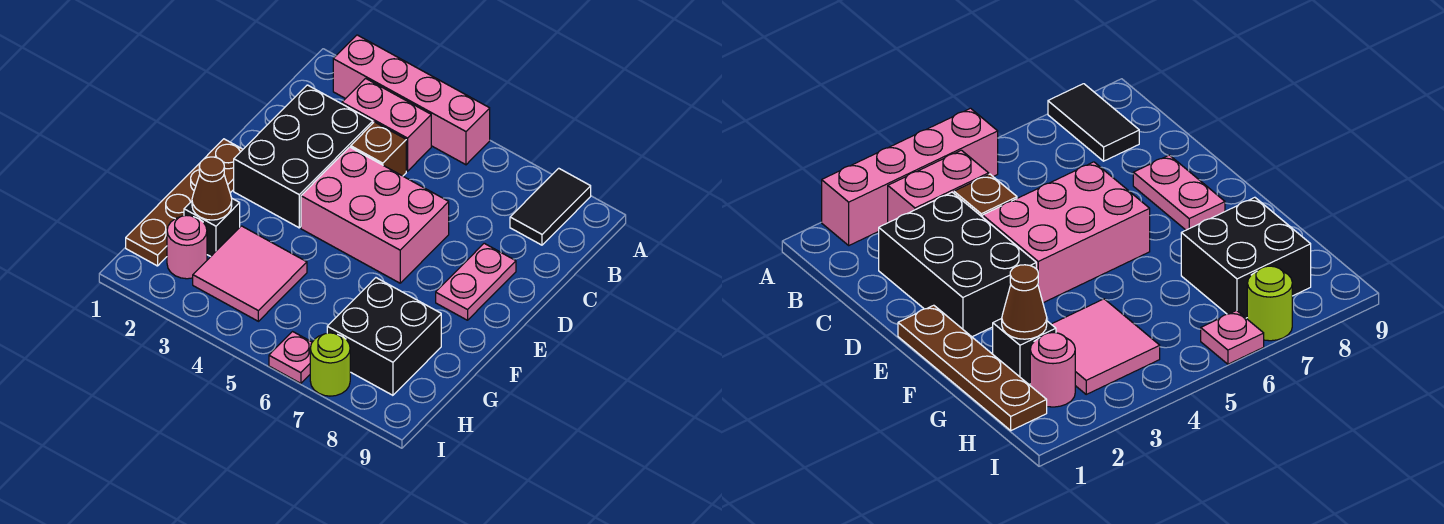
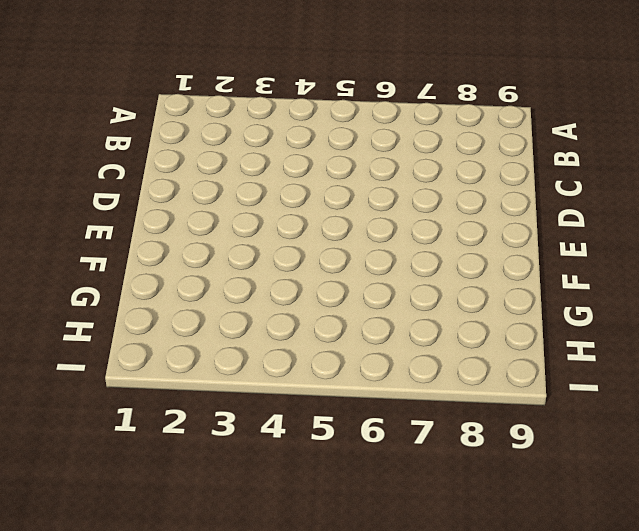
none -> pink brick A2:A5 level 1
none -> black tile A8:B8 level 1
none -> pink brick B3:B4 level 1

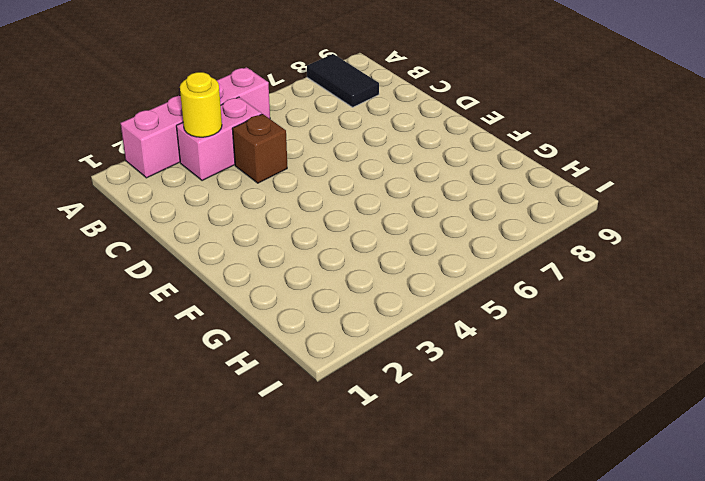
yellow round brick B3 level 2 -> none
none -> black brick C2:E3 level 1
none -> pink brick D4:E6 level 1
none -> pink plate D8:E8 level 1

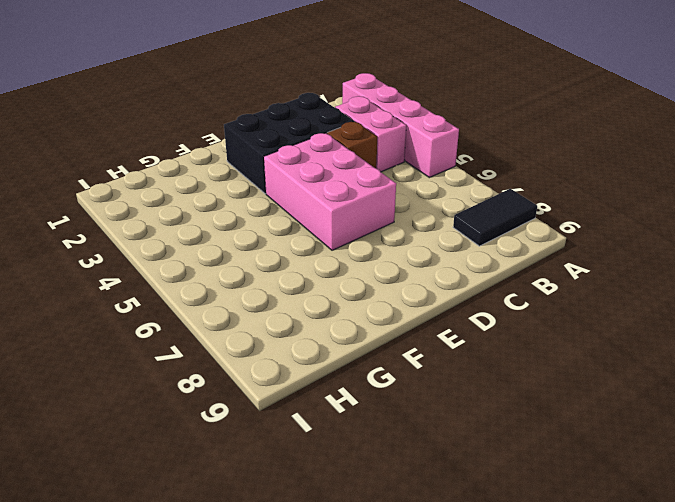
none -> pink plate D8:E8 level 1
none -> brown plate E1:H1 level 1
none -> black brick G2 level 1

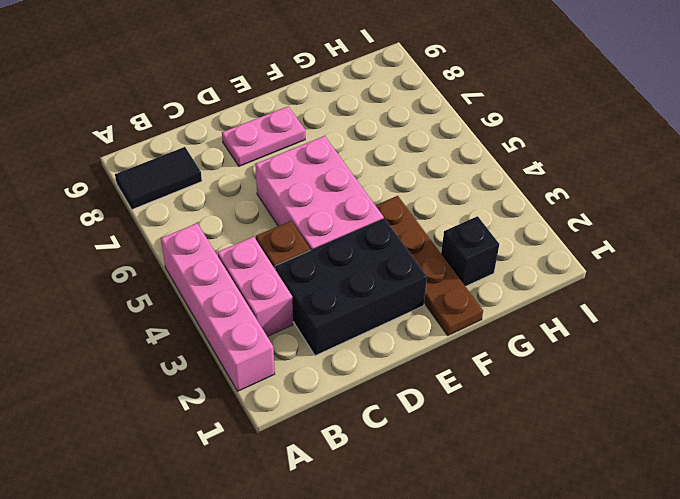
brown plate F1:F4 level 1 -> brown plate E1:H1 level 1
none -> pink tile G3:H4 level 1
none -> black brick G7:H8 level 1
none -> pink round brick H2 level 1

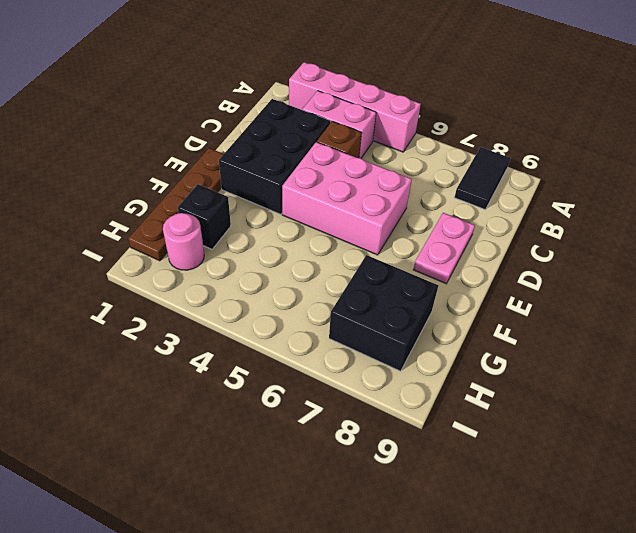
none -> pink tile G3:H4 level 1
none -> pink plate I6 level 1
none -> lime round brick I7 level 1

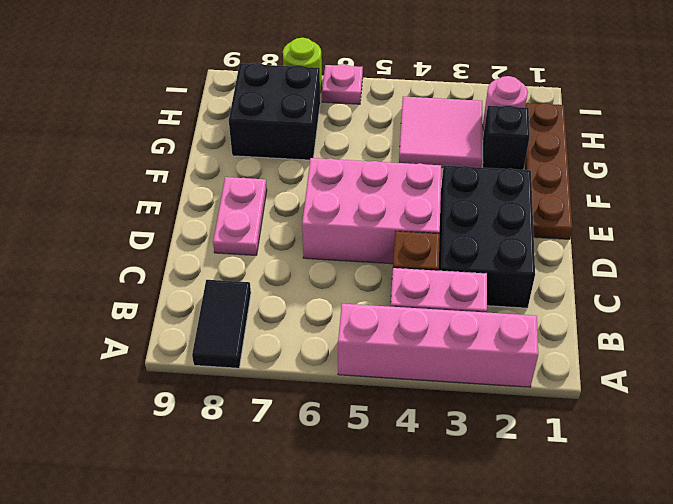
none -> brown cone G2 level 2

